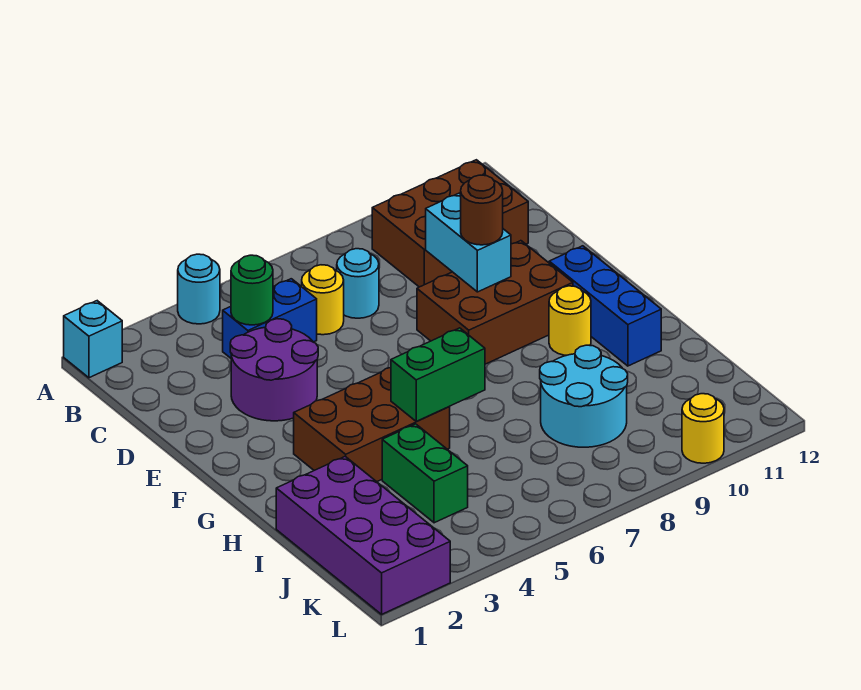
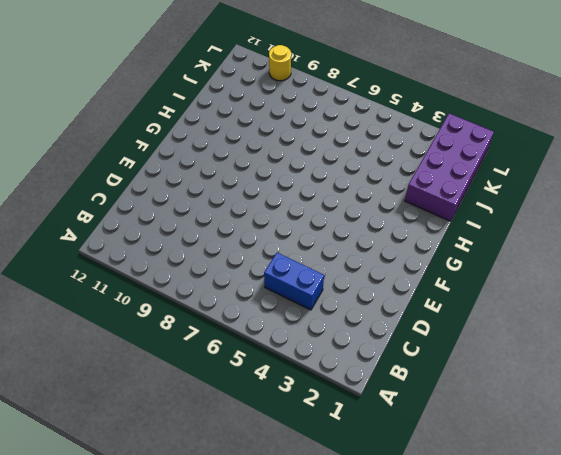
none -> cyan brick A1 level 1
none -> cyan round brick A4 level 1
none -> brown brick B9:C11 level 1

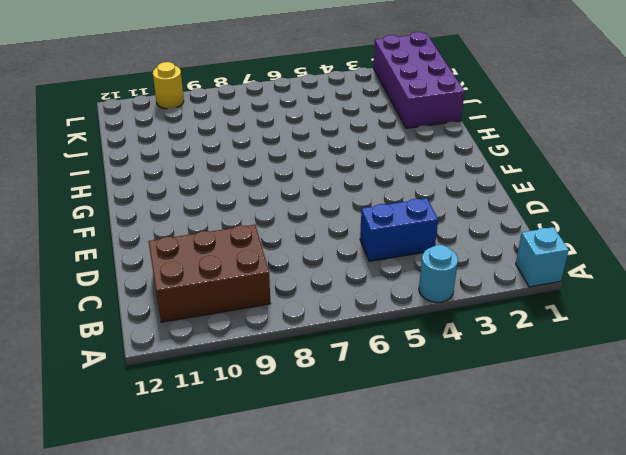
none -> yellow round brick C6 level 1
none -> cyan round brick C7 level 1
none -> purple round brick D3:E4 level 1

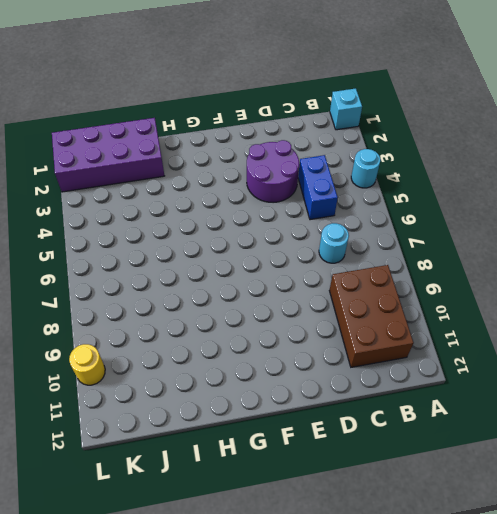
none -> yellow round brick C6 level 1
none -> brown brick E8:F10 level 1
none -> blue brick F11:H11 level 1

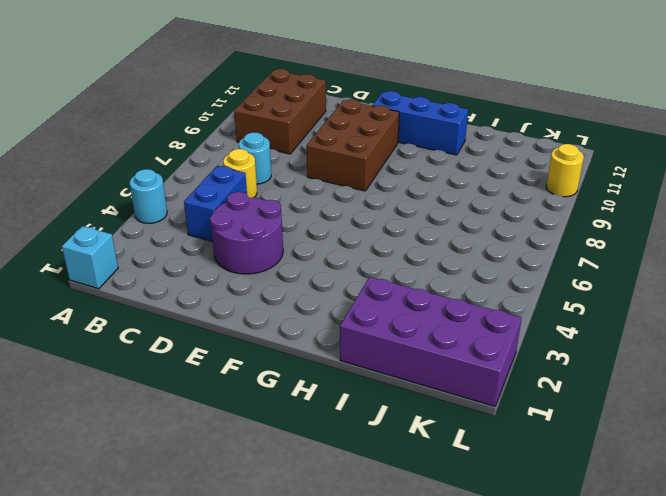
none -> brown brick G3:H5 level 1
none -> yellow round brick G10 level 1
none -> green brick I4:J4 level 1

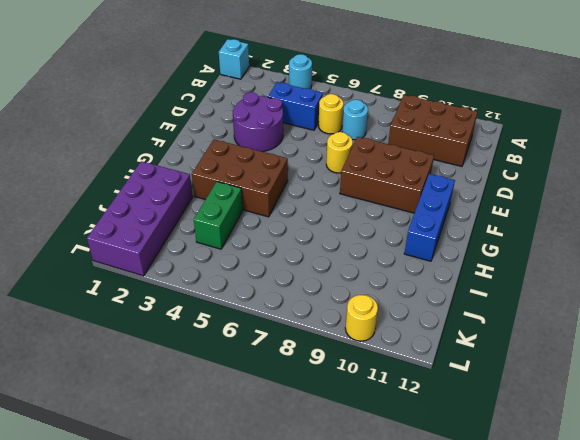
yellow round brick E7 level 1 -> yellow round brick G10 level 1
none -> cyan round brick I8:J9 level 1
none -> green round brick C4 level 2
none -> cyan brick D9:E9 level 2

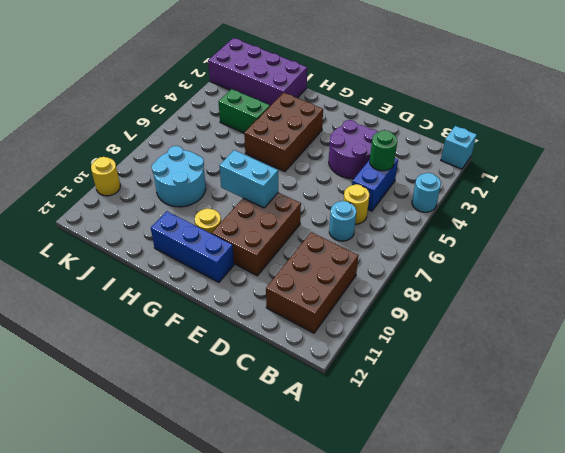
cyan brick F8:G8 level 2 -> cyan brick D9:E9 level 2
none -> green brick H5:H6 level 2
none -> brown round brick E9 level 3

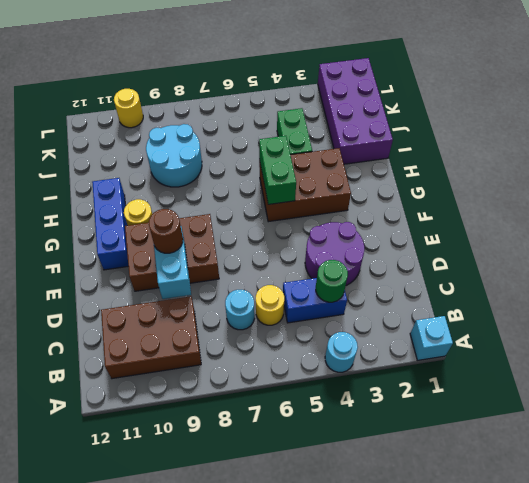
green brick G5:H5 level 2 -> green brick H5:H6 level 2

